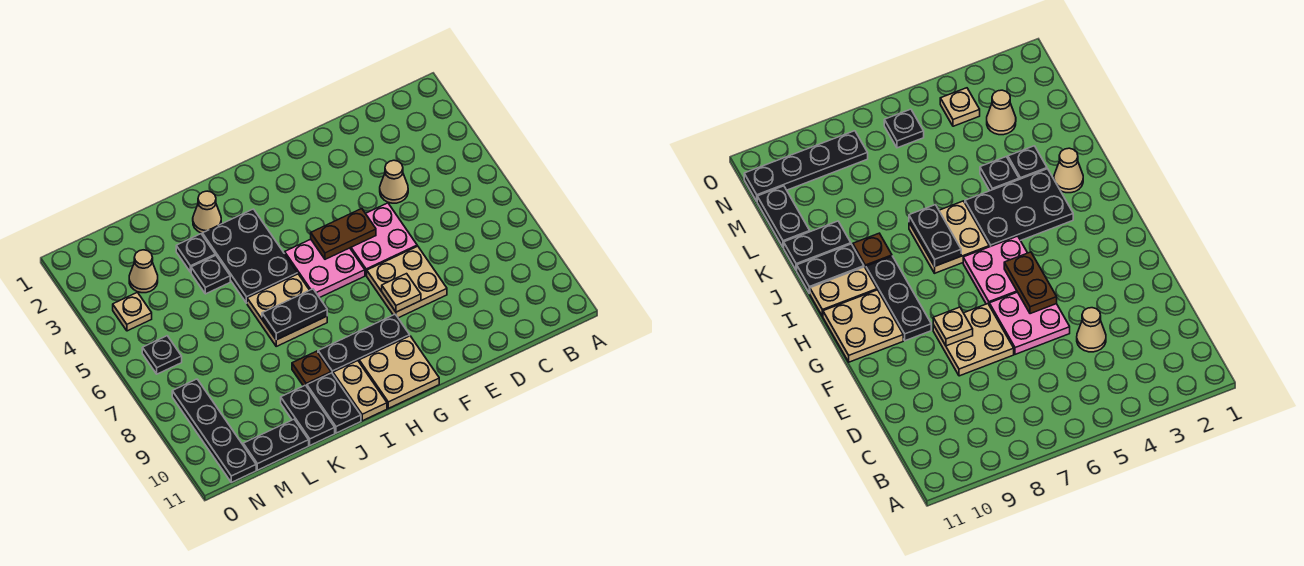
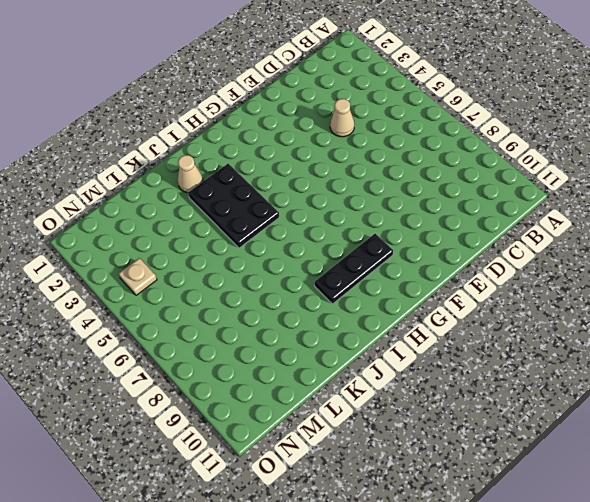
none -> pink plate E5:F6 level 1
none -> tan plate E7:F8 level 1
none -> pink plate G5:H6 level 1

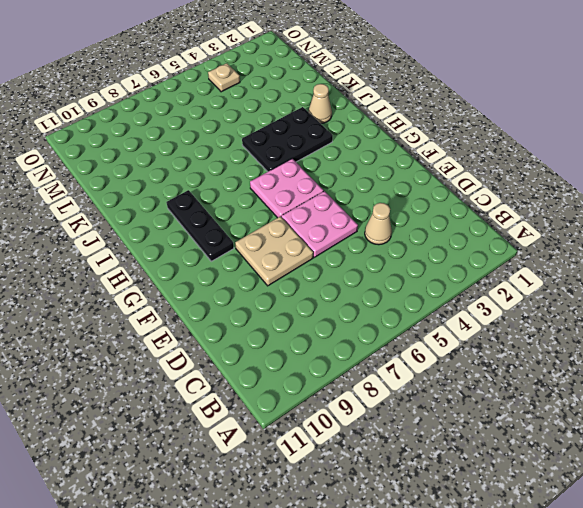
none -> tan plate G10:H11 level 1
none -> tan plate I6:J7 level 1
none -> tan plate I10:I11 level 1

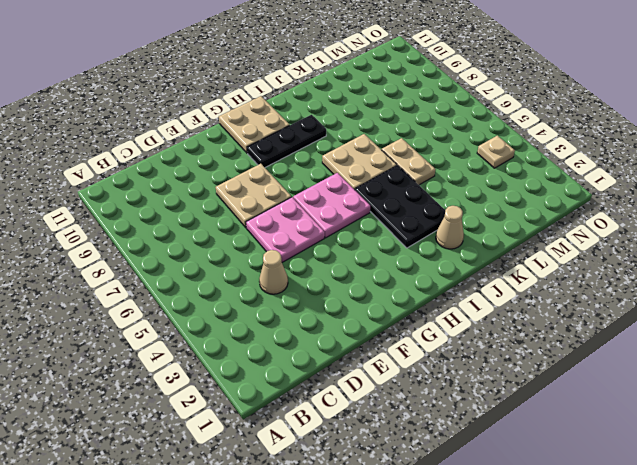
tan plate K5:K6 level 1 -> tan plate I10:I11 level 1
none -> brown plate J9 level 1
none -> black plate J10:J11 level 1
none -> black plate K3 level 1

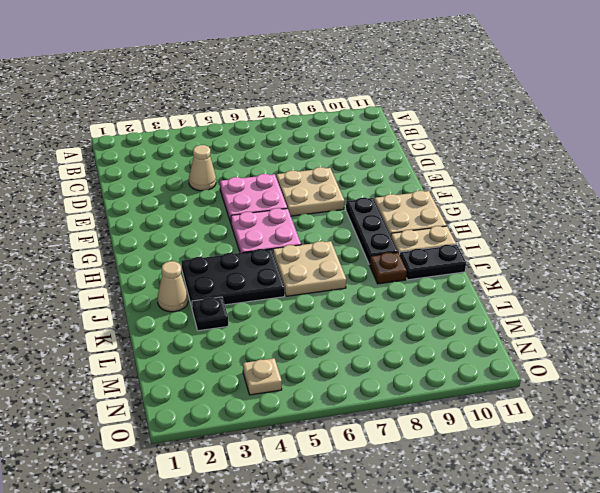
none -> black plate K4 level 1
none -> black plate K10:K11 level 1
none -> black plate L11:M11 level 1

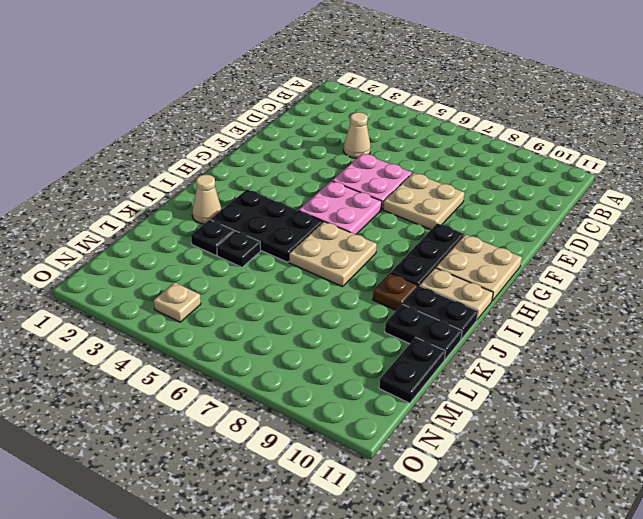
none -> tan cone M3 level 1
none -> black plate N6 level 1
none -> black plate N8:N11 level 1

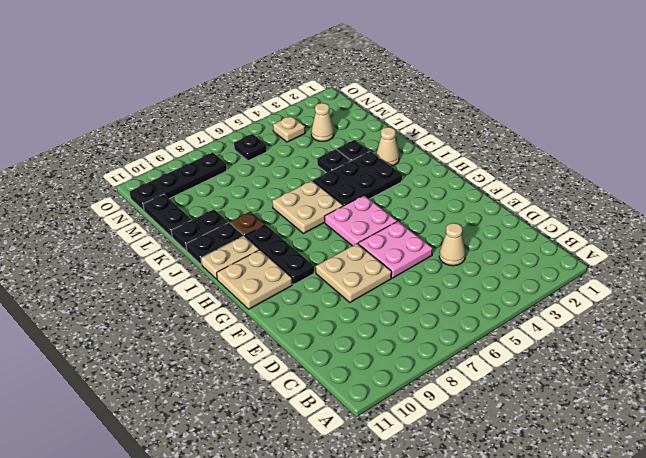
none -> brown plate F5:G5 level 2
none -> tan plate F8 level 2
none -> black plate I7:J7 level 2

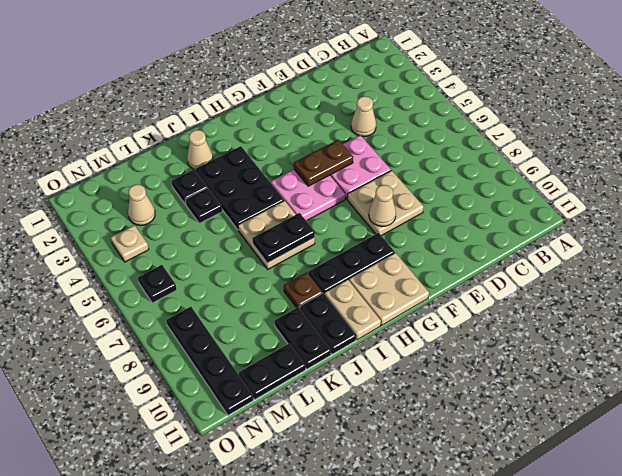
tan cone F8 level 2 -> tan plate F8 level 2

